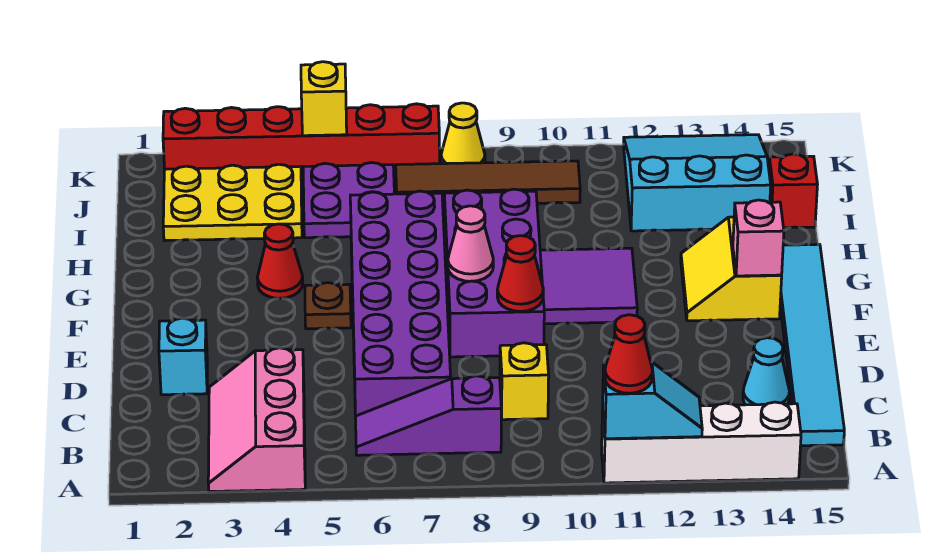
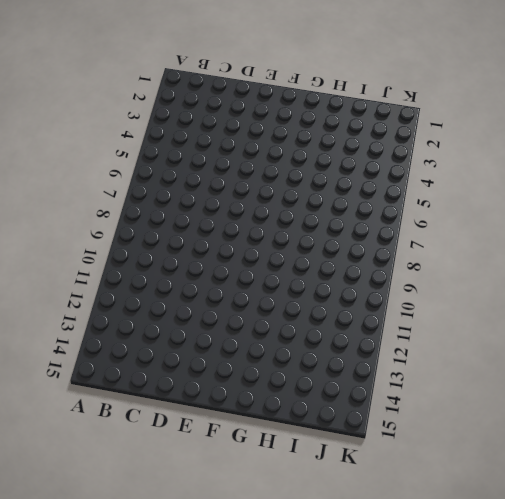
none -> pink slope A3:C4 level 1 top 4
none -> white brick A11:A14 level 1
none -> purple slope B6:B8 level 1 top 8

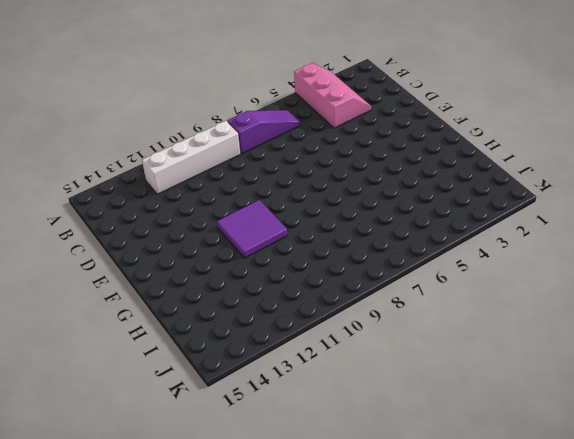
white brick B9:B12 level 1 -> white brick A11:A14 level 1
none -> cyan tile B15:G15 level 1
none -> purple brick C6:H7 level 1
none -> yellow brick C9 level 1

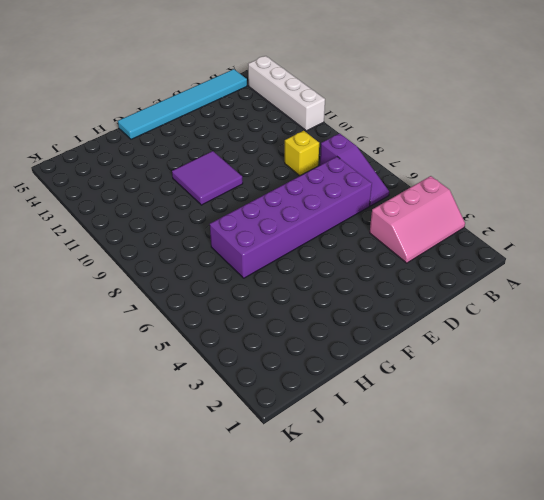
none -> cyan cone C14 level 1
none -> cyan brick D2 level 1
none -> purple brick E8:H9 level 1

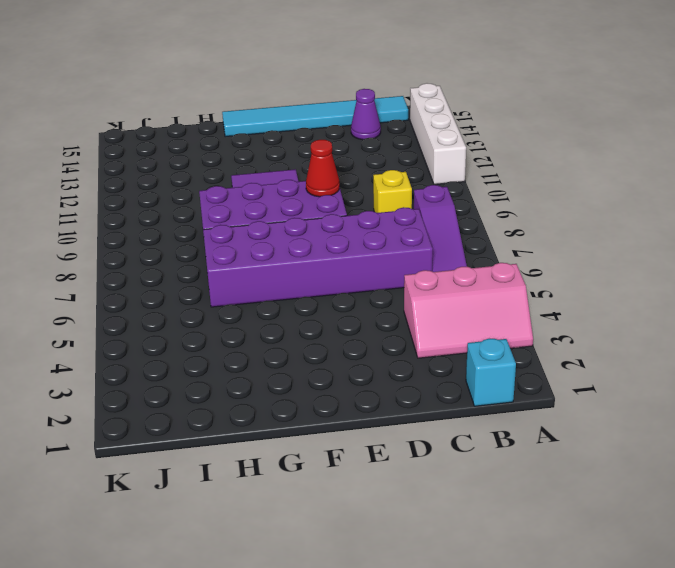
cyan brick B1 level 1 -> cyan brick D2 level 1
purple cone C14 level 1 -> cyan cone C14 level 1
none -> brown plate F5 level 1
none -> yellow slope F13:G14 level 1 top 14
none -> red cone G4 level 1

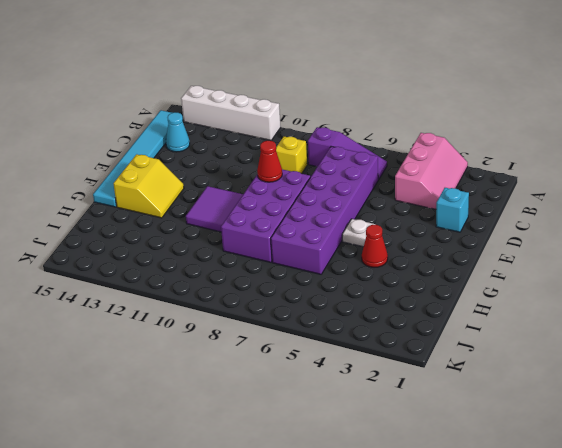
white plate F5 level 1 -> brown plate F5 level 1
none -> yellow plate I2:J4 level 1
none -> purple plate I5:J6 level 1
none -> cyan slope I12:K14 level 1 top I

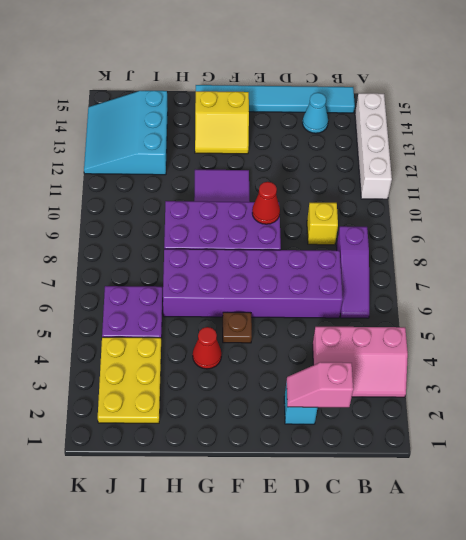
pink slope C2:D2 level 2 top C -> none
none -> red brick I15 level 1
none -> brown tile J7:J10 level 1
none -> red brick K2:K7 level 1

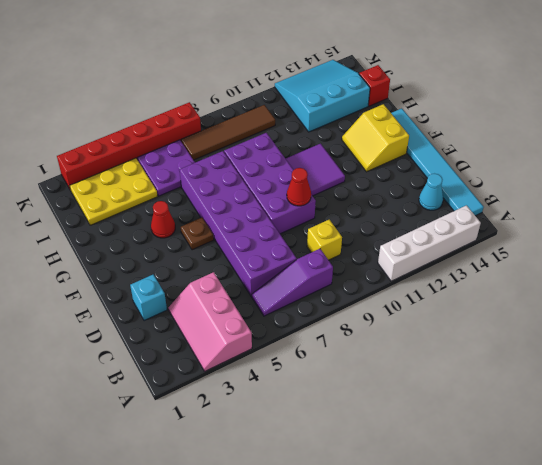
none -> yellow cone K8 level 1
none -> cyan slope A11:A12 level 2 top 11
none -> pink cone F8 level 2

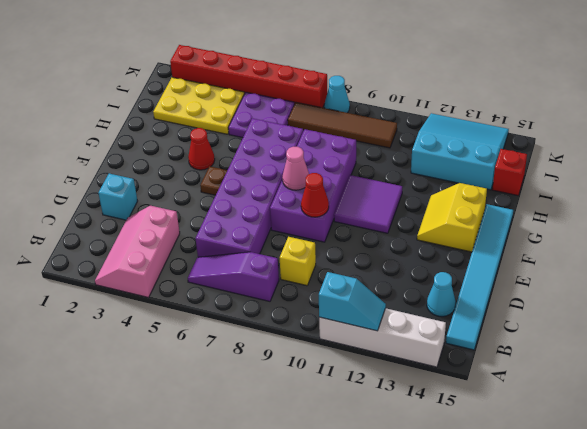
cyan cone K8 level 1 -> yellow cone K8 level 1
none -> pink brick F14 level 2
none -> yellow brick K5 level 2
none -> red cone A11 level 3

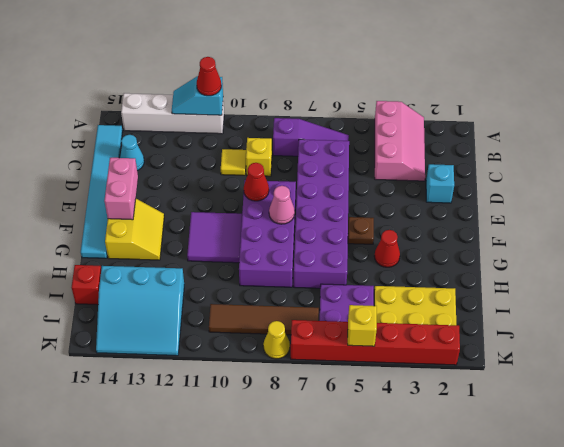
yellow tile C10 level 1 -> none
pink brick E14:F14 level 2 -> pink brick F14 level 2

